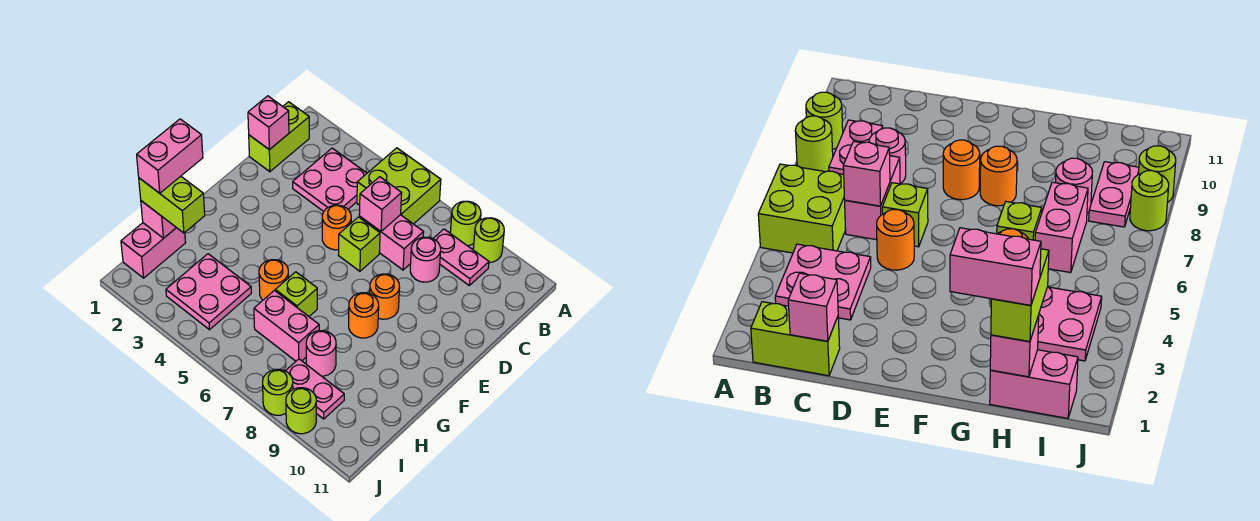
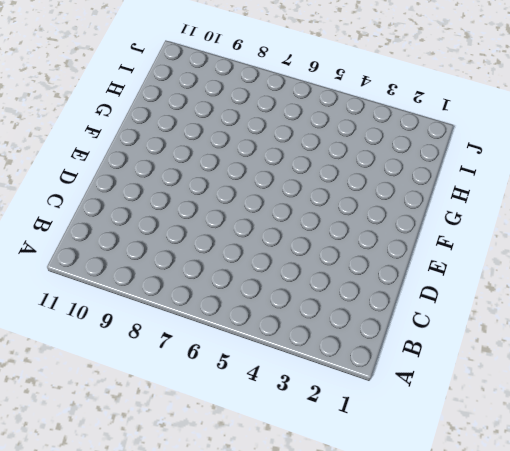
none -> lime brick A5:B6 level 1
none -> lime round brick A8 level 1
none -> lime round brick A9 level 1

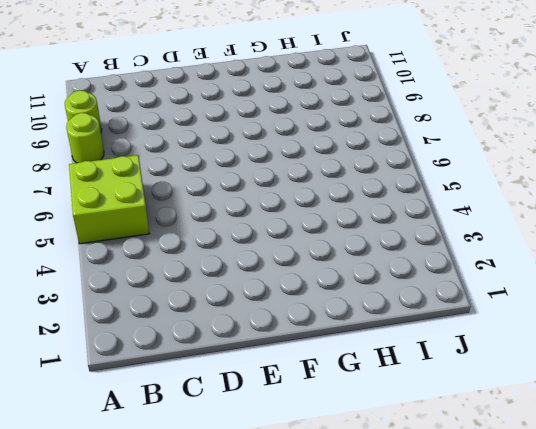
none -> lime brick B1:C1 level 1
none -> pink plate B3:C4 level 1
none -> pink plate B8:B9 level 1

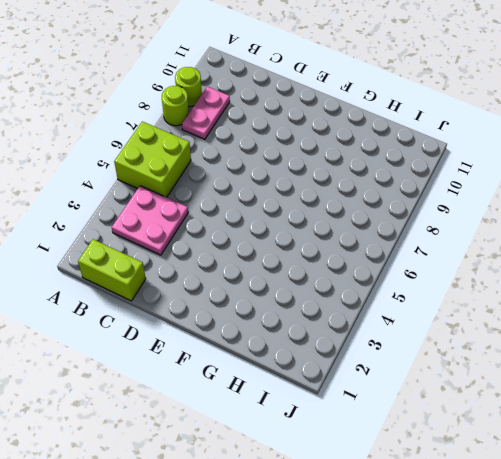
none -> pink brick C6:C7 level 1
none -> pink round brick C8 level 1
none -> orange round brick D5 level 1

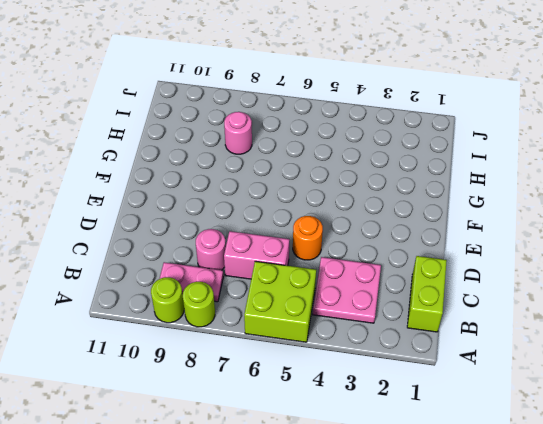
none -> lime brick D6 level 1
none -> orange round brick E8 level 1
none -> orange round brick F8 level 1

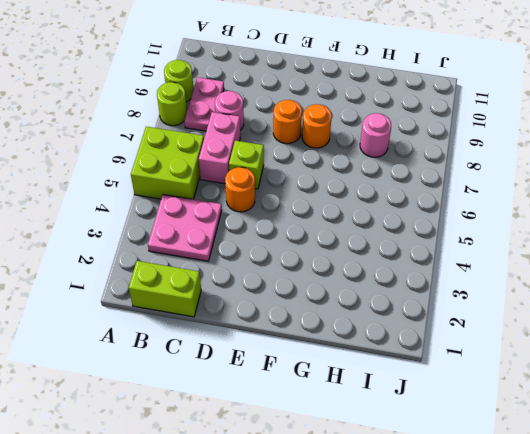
none -> orange round brick G5 level 1
none -> lime brick G6 level 1
none -> pink brick H1:I1 level 1

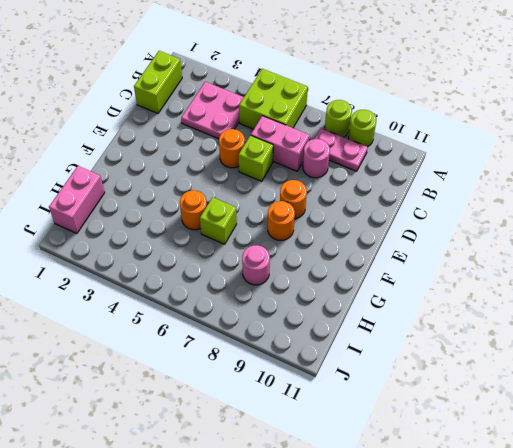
none -> pink plate H3:I4 level 1
none -> pink brick H6:H7 level 1
none -> pink plate I8:I9 level 1

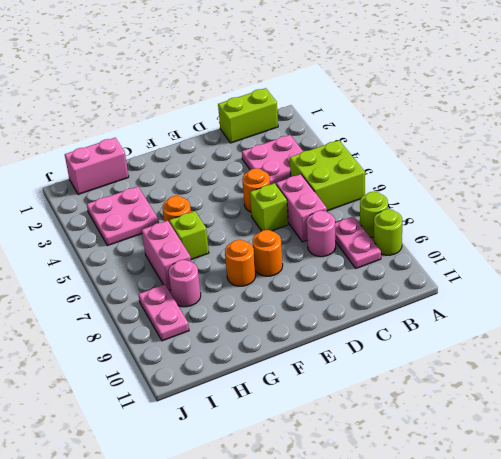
none -> lime round brick J8 level 1
none -> lime round brick J9 level 1
none -> pink brick C1 level 2

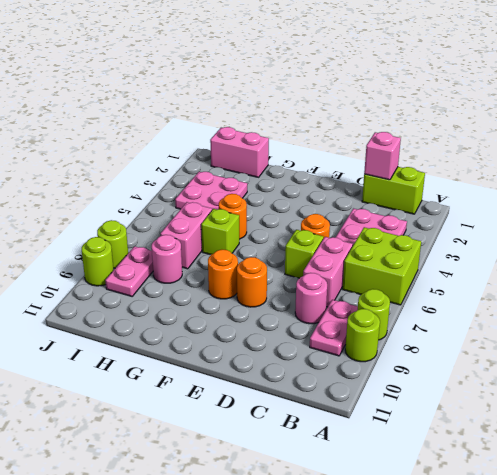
none -> pink brick C6 level 2
none -> pink brick H1 level 2
none -> lime brick H1:H2 level 3

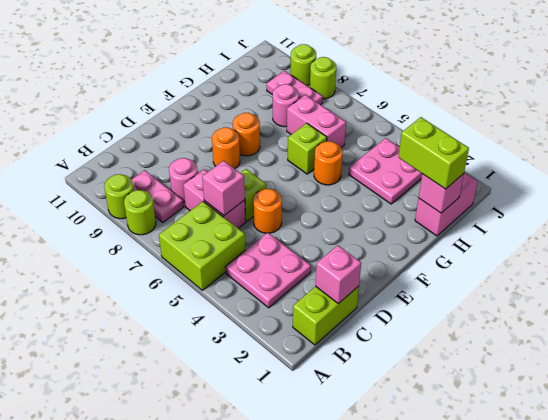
none -> pink brick G1:H1 level 4

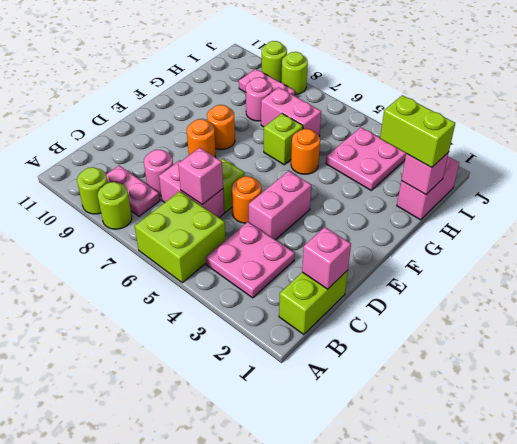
pink brick D4:E4 level 1 -> pink brick G1:H1 level 4

